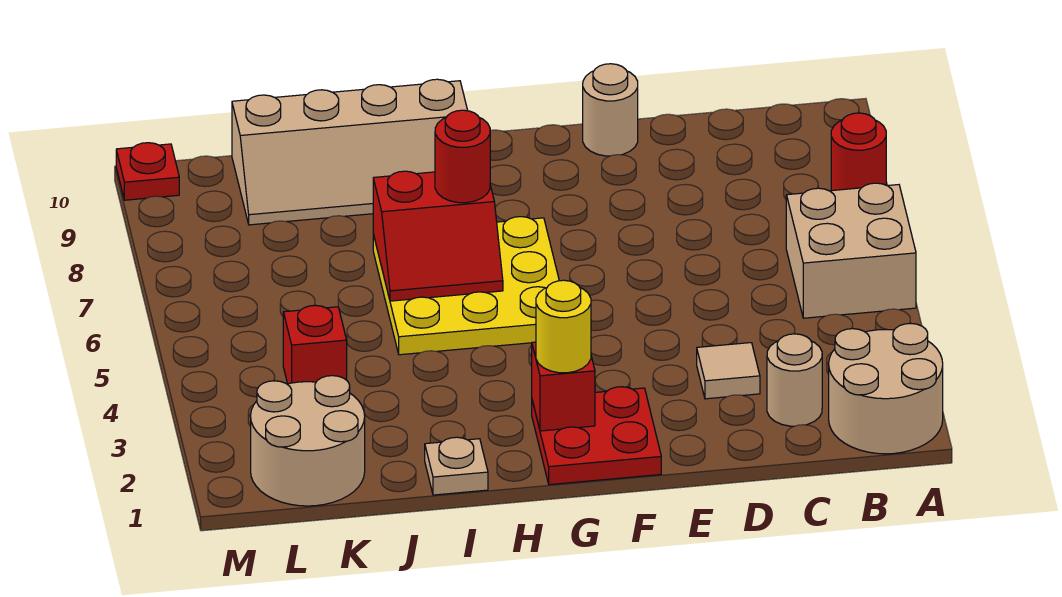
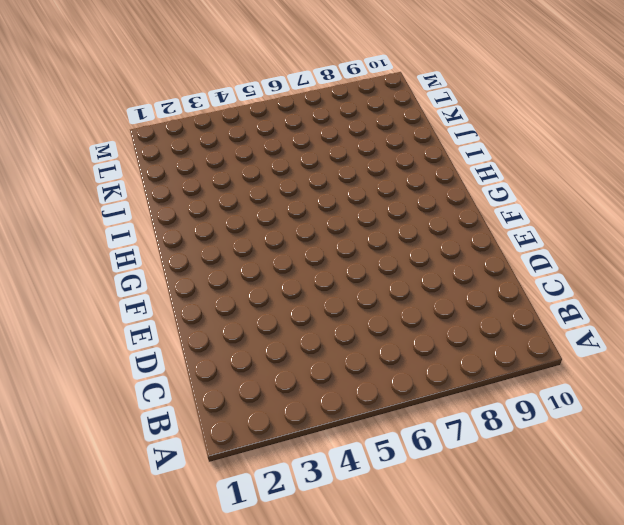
none -> tan round brick A1:B2 level 1
none -> tan brick A5:B6 level 1
none -> red round brick A8 level 1

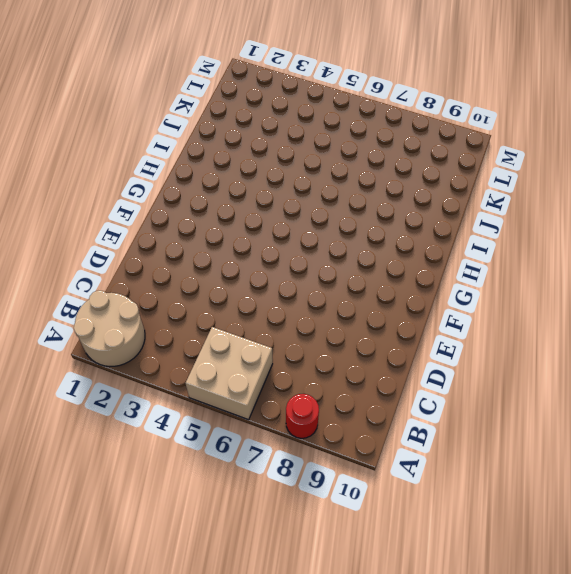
none -> tan round brick C2 level 1
none -> tan tile D3 level 1
none -> tan round brick E10 level 1

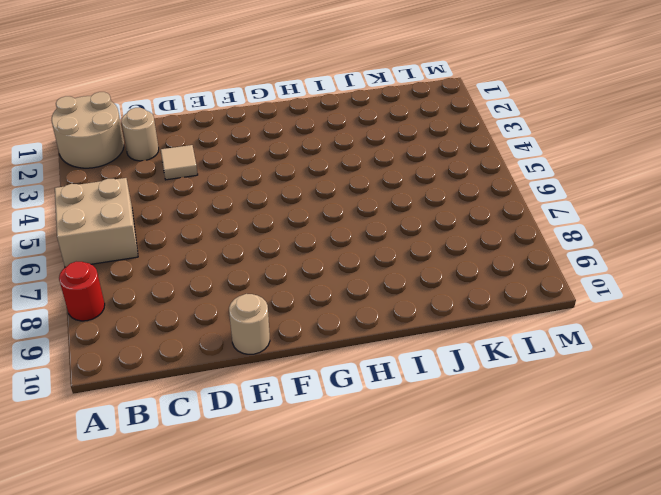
none -> red plate F1:G2 level 1
none -> yellow plate G5:I7 level 1
none -> tan slope H9:K10 level 1 top 10

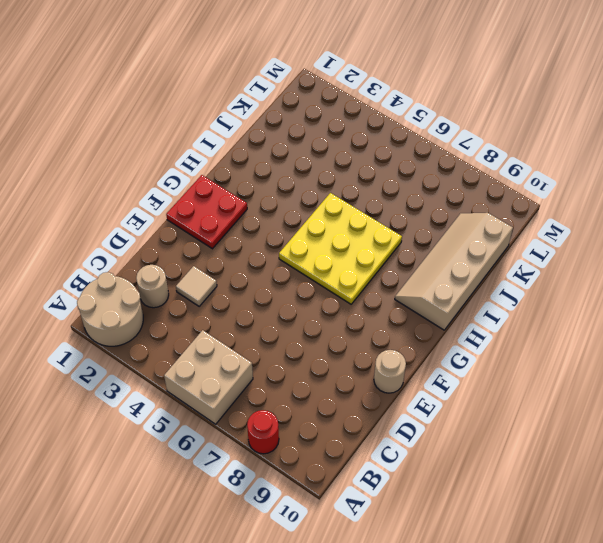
none -> tan plate I1 level 1
none -> tan round brick K1:L2 level 1
none -> red brick K4 level 1

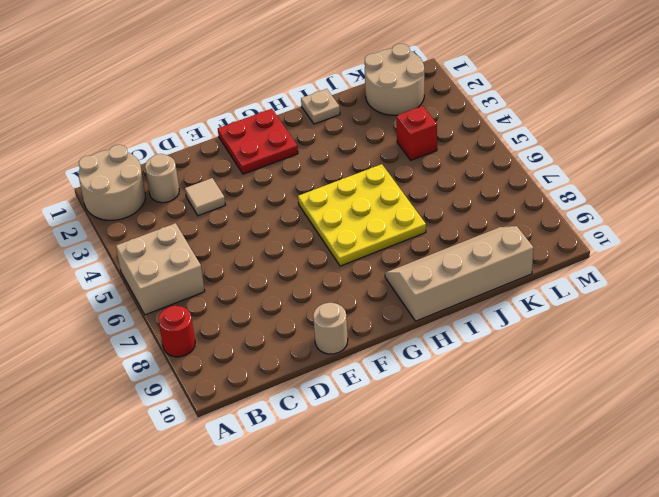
none -> red plate M10 level 1
none -> red brick G2 level 2
none -> red slope H6:I7 level 2 top 7

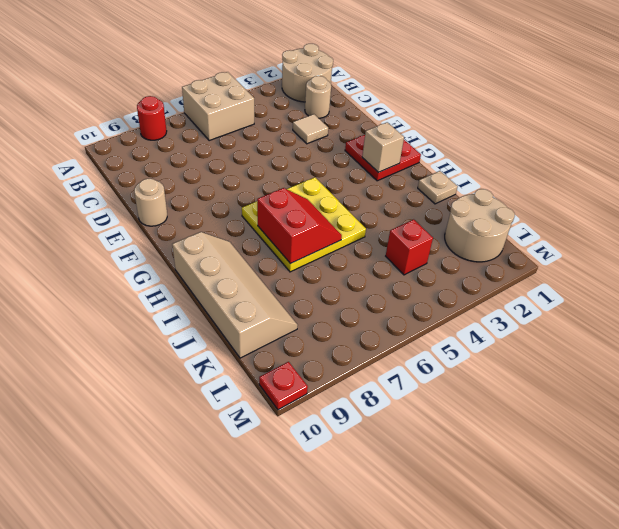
tan brick G2 level 2 -> red brick G2 level 2
none -> yellow round brick G2 level 3
none -> red round brick H7 level 3

